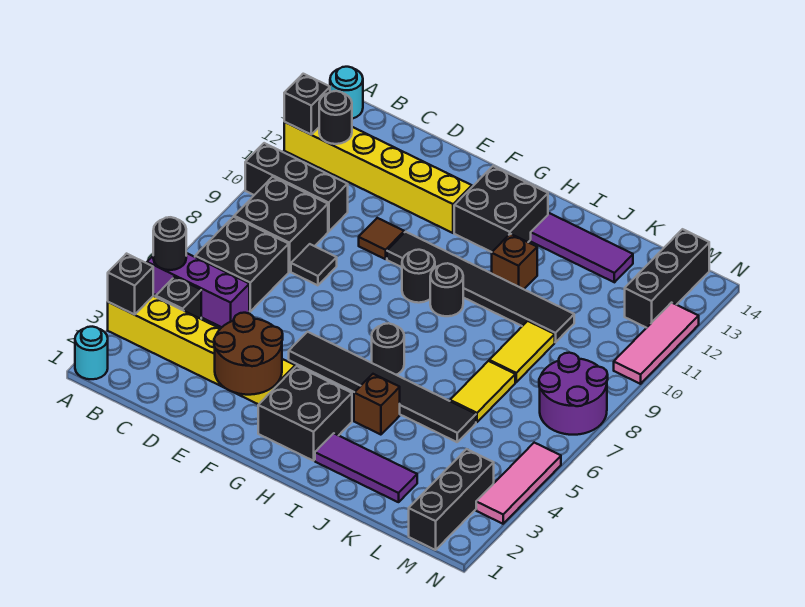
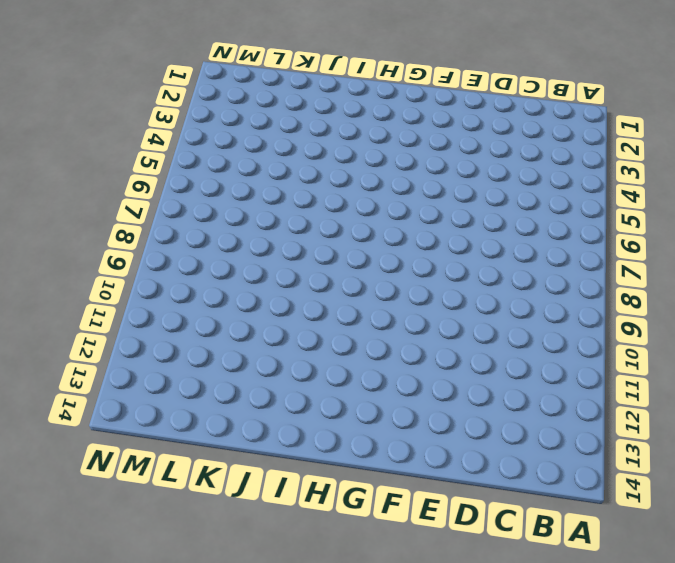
none -> cyan round brick A1 level 1
none -> yellow brick A3:F3 level 1
none -> purple brick A5:C5 level 1
none -> black brick A10:C10 level 1

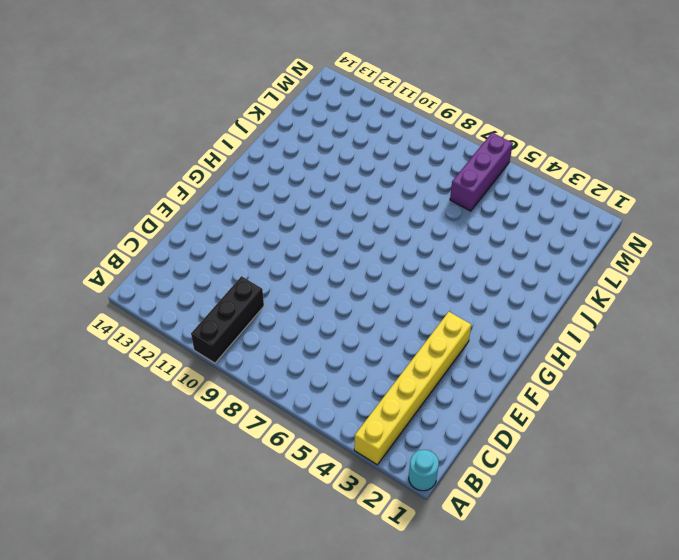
purple brick L6:N6 level 1 -> purple brick A5:C5 level 1
none -> yellow brick A12:F12 level 1
none -> cyan round brick A14 level 1
none -> black brick B4 level 1
none -> black brick B6:C7 level 1

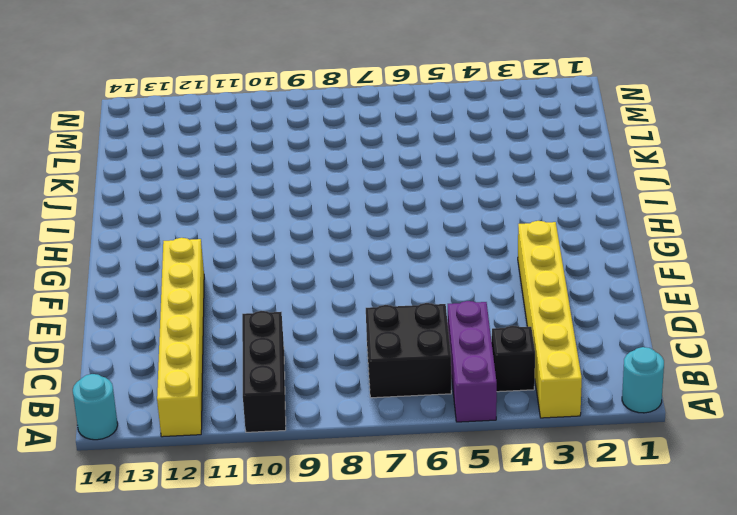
none -> black brick B8:C9 level 1
none -> black tile D8 level 1
none -> brown tile E10 level 1
none -> black tile F5:K5 level 1

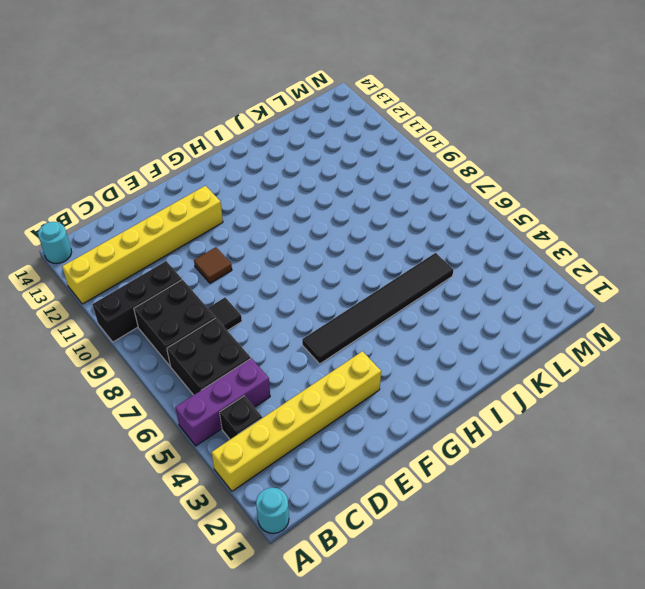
none -> black tile F10:K10 level 1
none -> black brick G2:H3 level 1
none -> black round brick G9 level 1
none -> black brick G12:H13 level 1

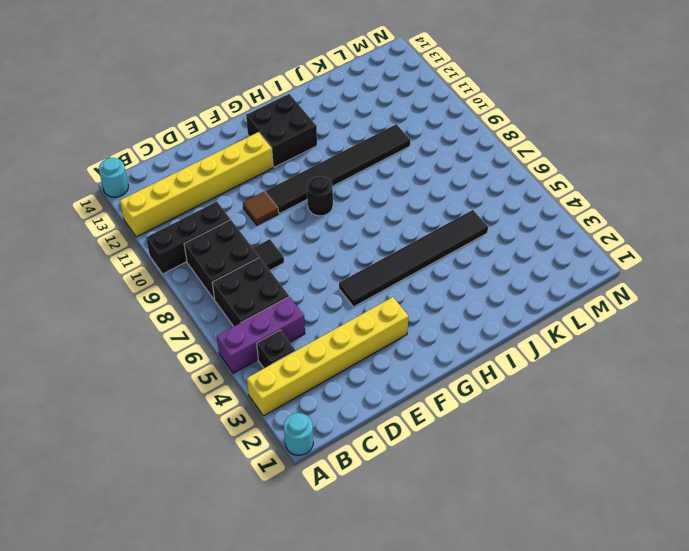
none -> black brick G2:H3 level 1
none -> black round brick H6 level 1
none -> black round brick H9 level 1
none -> purple tile I2:K2 level 1

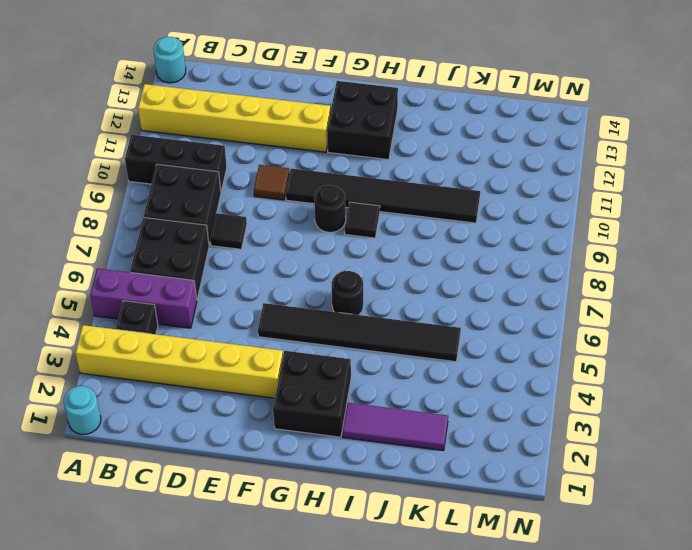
black tile H9 level 1 -> black round brick H9 level 1
none -> brown brick I4 level 1
none -> brown brick I11 level 1
none -> purple tile I13:K13 level 1
none -> yellow tile K6:K7 level 1

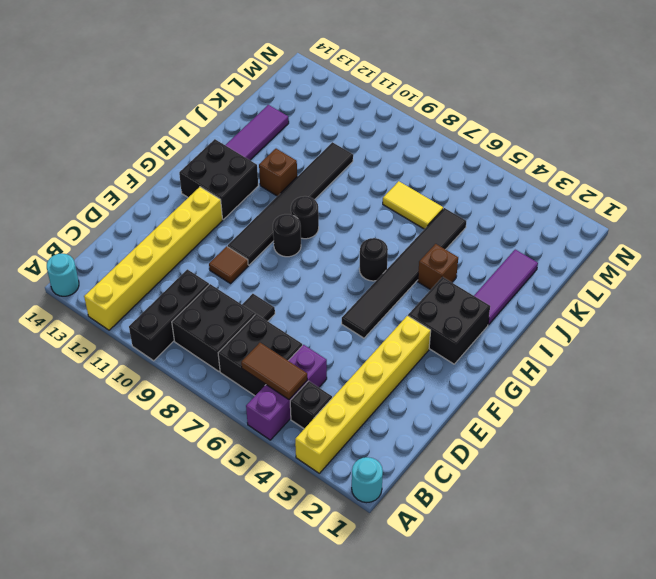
brown tile B5:B6 level 2 -> none
none -> yellow tile K8:K9 level 1
none -> black brick M1:M3 level 1
none -> purple round brick M7:N8 level 1
none -> black brick M12:M14 level 1

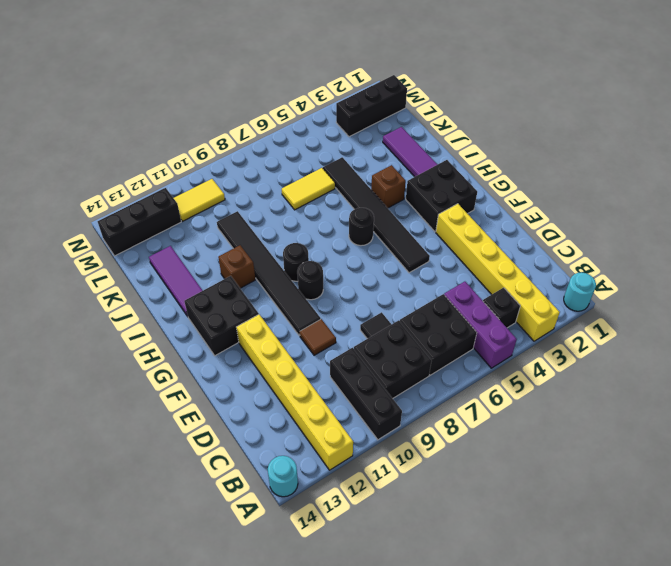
yellow tile M10:M11 level 1 -> yellow tile K8:K9 level 1
none -> purple round brick M7:N8 level 1
none -> pink tile N3:N5 level 1
none -> pink tile N10:N12 level 1
none -> black brick A3 level 2

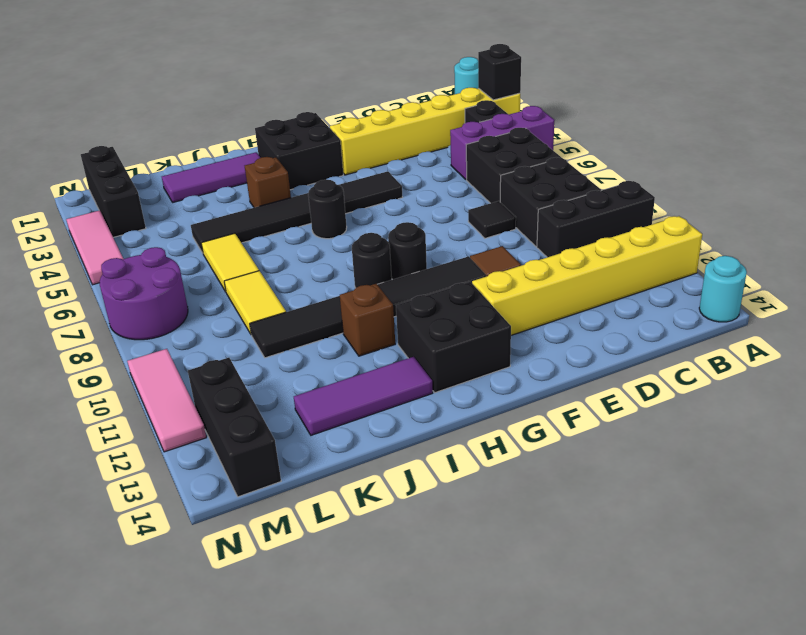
none -> black round brick A5 level 2
none -> black brick A12 level 2
none -> black round brick B12 level 2
none -> brown round brick E2:F3 level 2

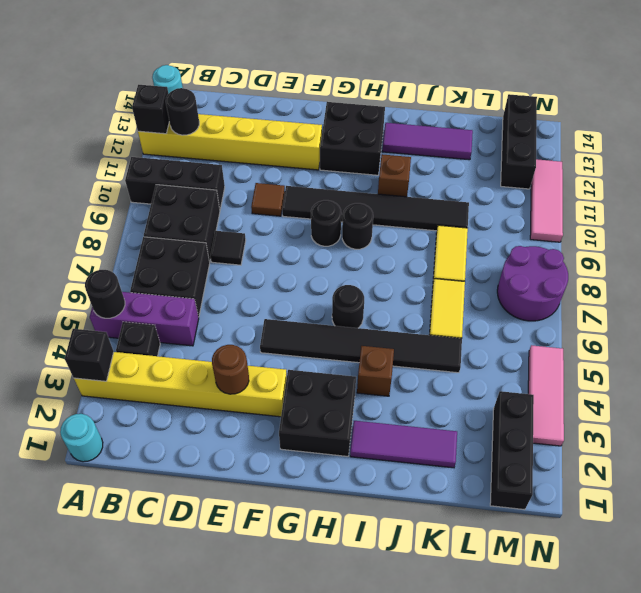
brown round brick E3 level 2 -> brown round brick E2:F3 level 2

